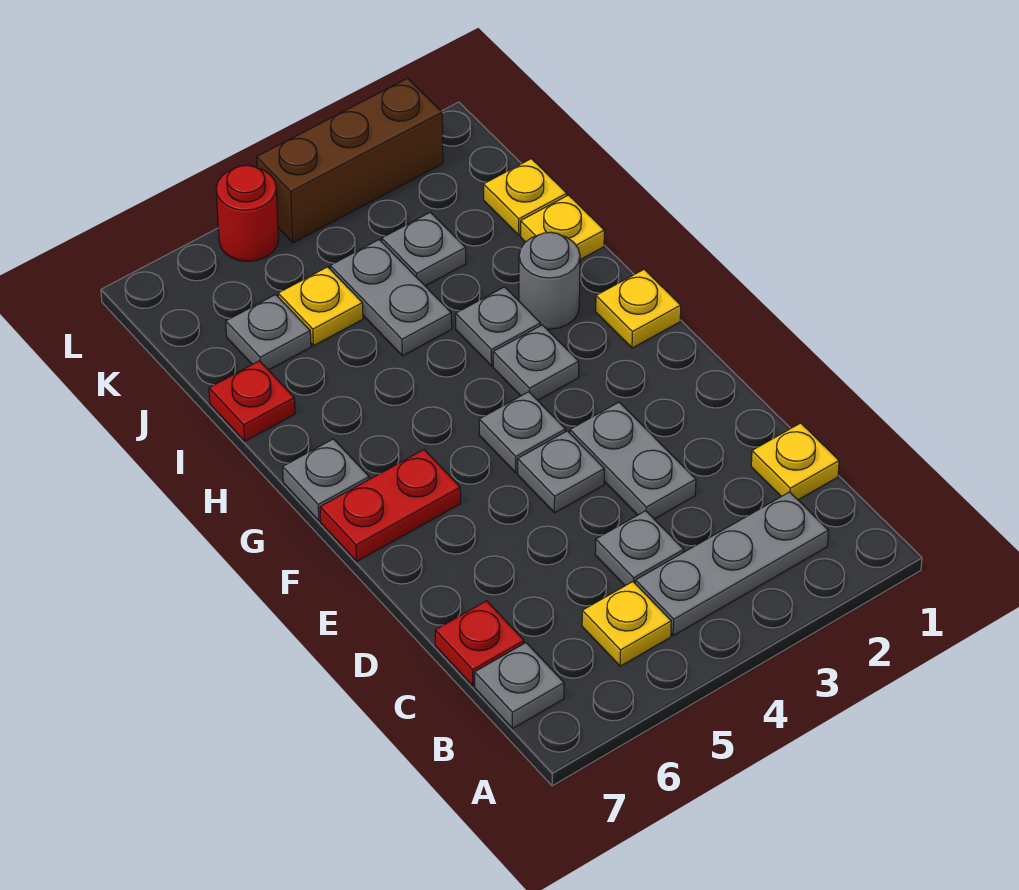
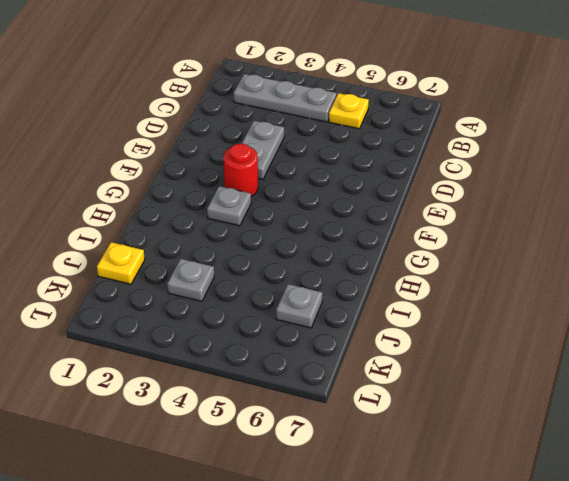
red round brick F3 level 1 -> red round brick L5 level 1
none -> grey plate B7 level 1
none -> yellow plate C1 level 1
none -> grey plate C4 level 1

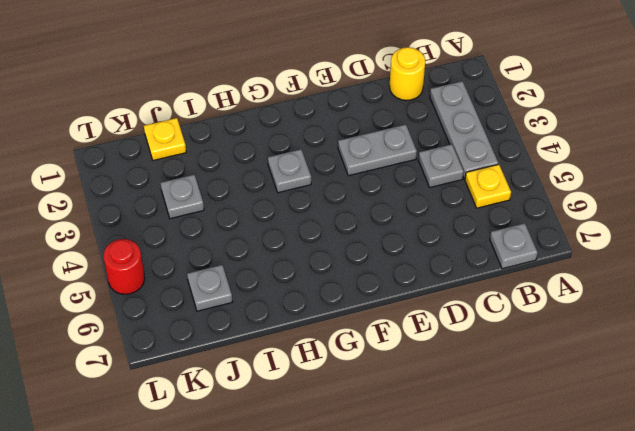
yellow round brick C1 level 1 -> yellow plate C1 level 1
none -> red plate C7 level 1
none -> grey plate E4 level 1
none -> grey plate F4 level 1

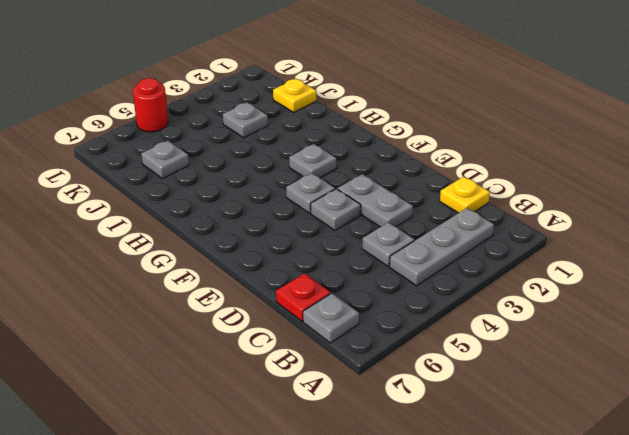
none -> yellow plate B5 level 1
none -> red plate F6:F7 level 1
none -> yellow plate G1 level 1

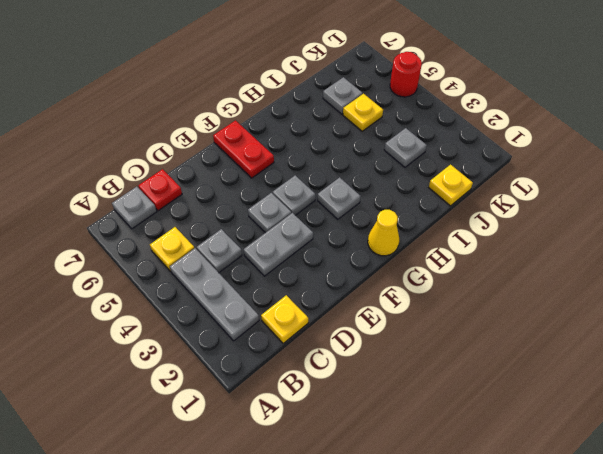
yellow cone G1 level 1 -> yellow plate G1 level 1
none -> grey plate G7 level 1
none -> grey round brick H2 level 1
none -> grey plate H3 level 1

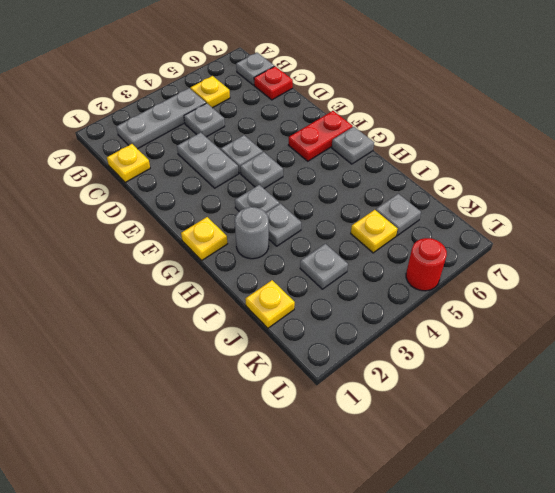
none -> yellow plate I1 level 1
none -> grey plate I4:J4 level 1
none -> red plate I7 level 1

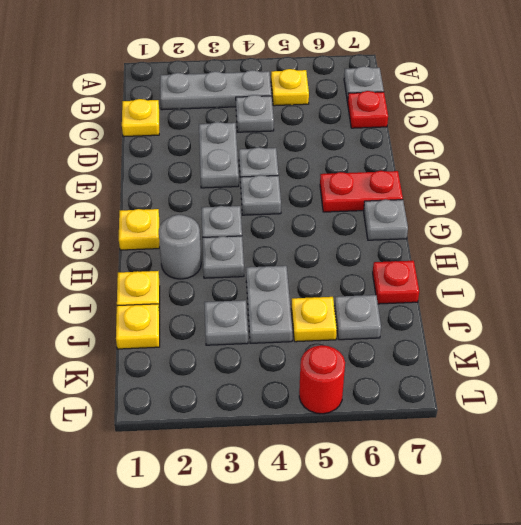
none -> brown brick L2:L4 level 1

